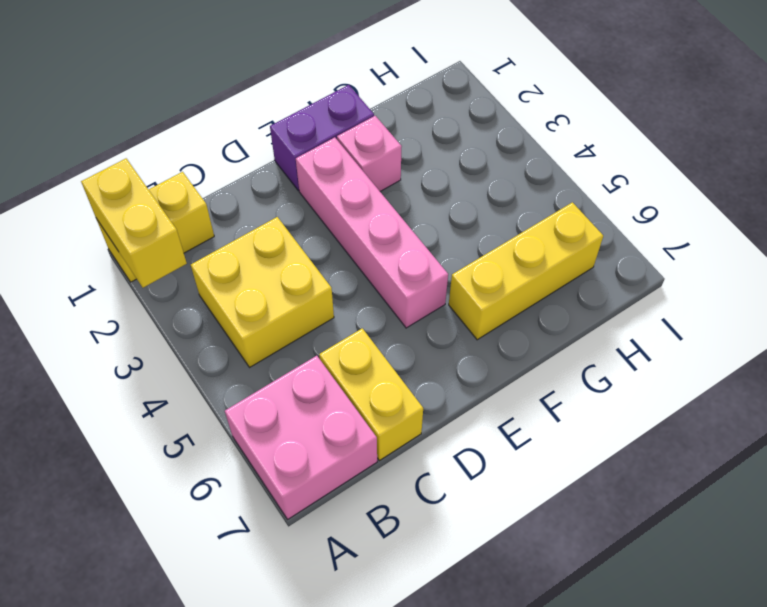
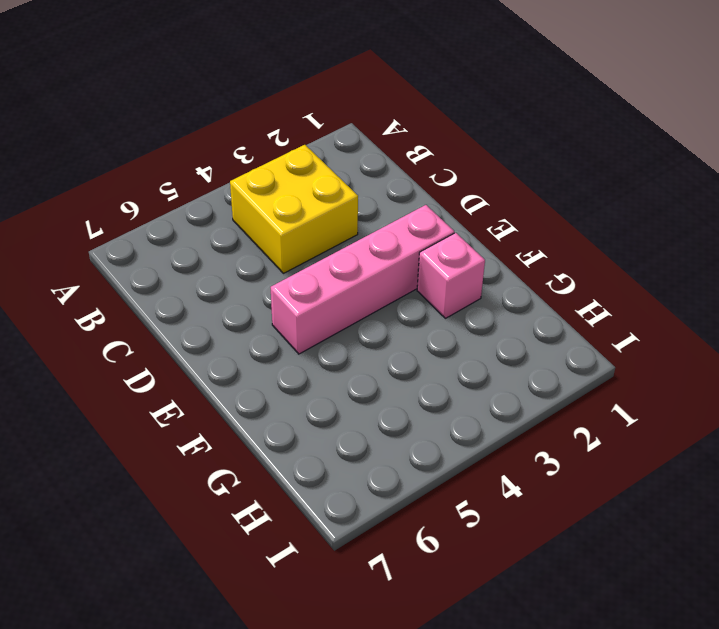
none -> yellow brick A1:B1 level 1
none -> pink brick A6:B7 level 1

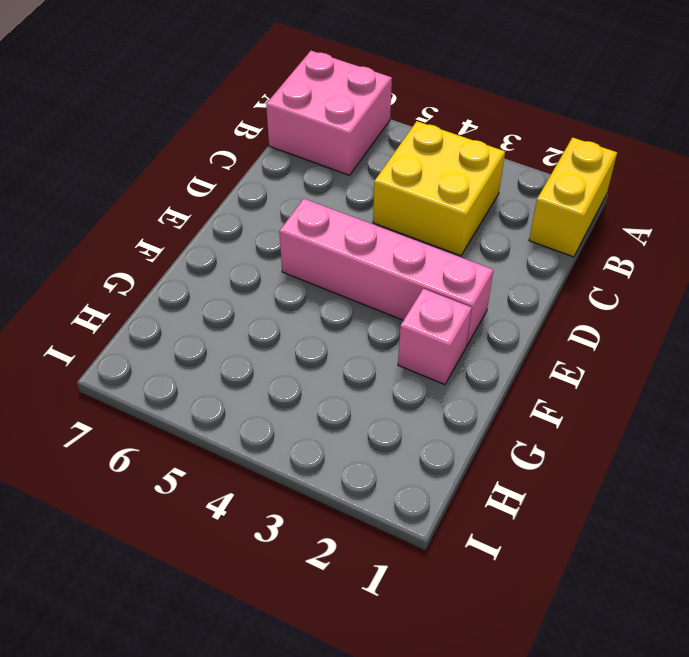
none -> yellow brick C6:C7 level 1
none -> purple brick E1:F1 level 1

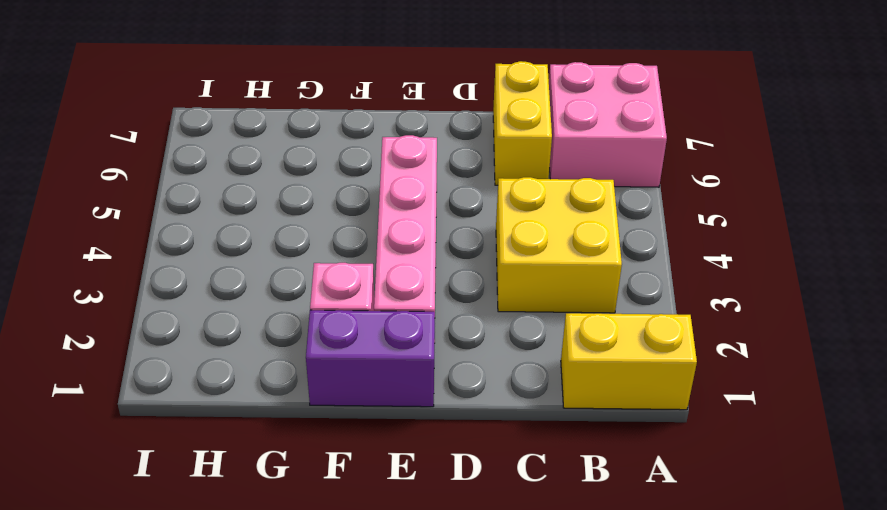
none -> yellow brick F6:H6 level 1
none -> yellow brick A1:A2 level 2

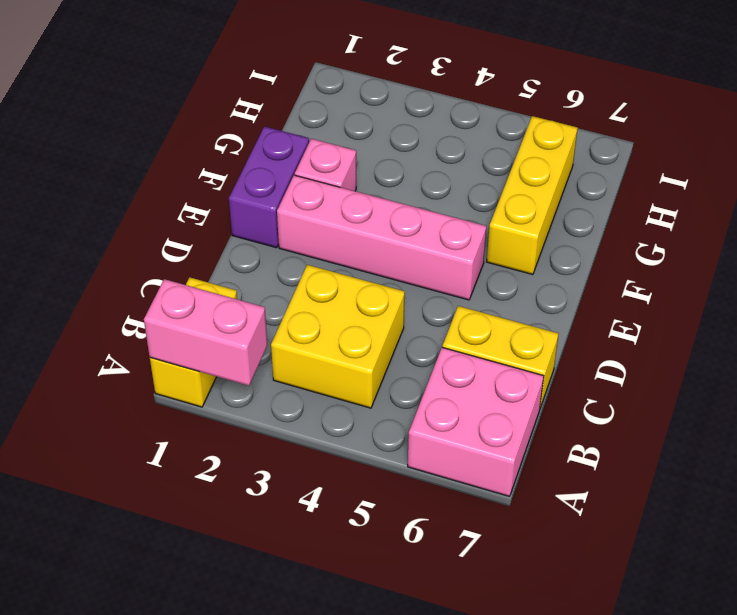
pink brick A1:A2 level 2 -> yellow brick A1:A2 level 2

